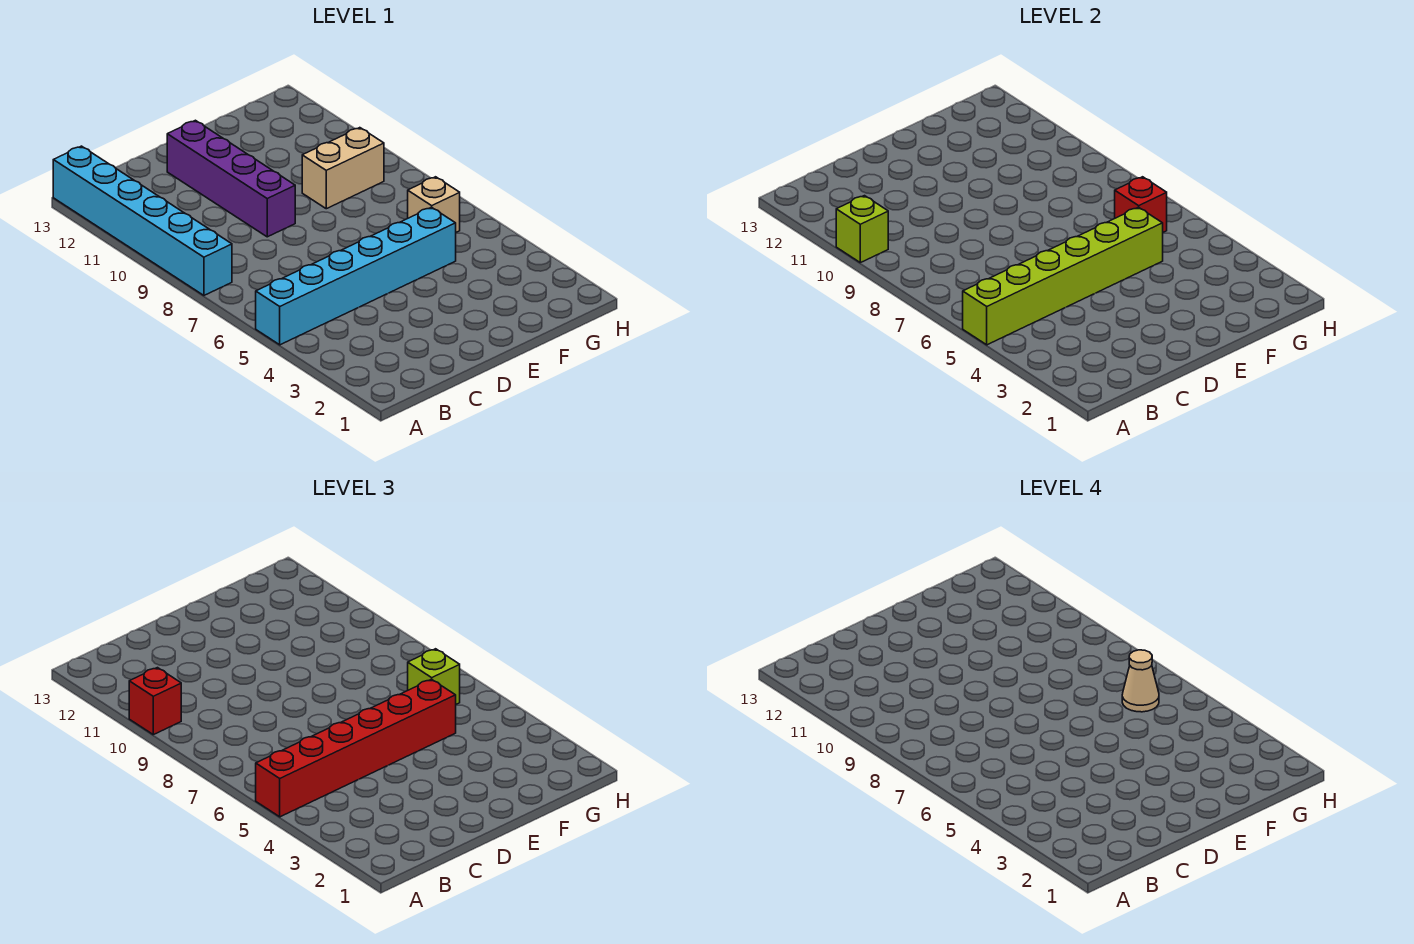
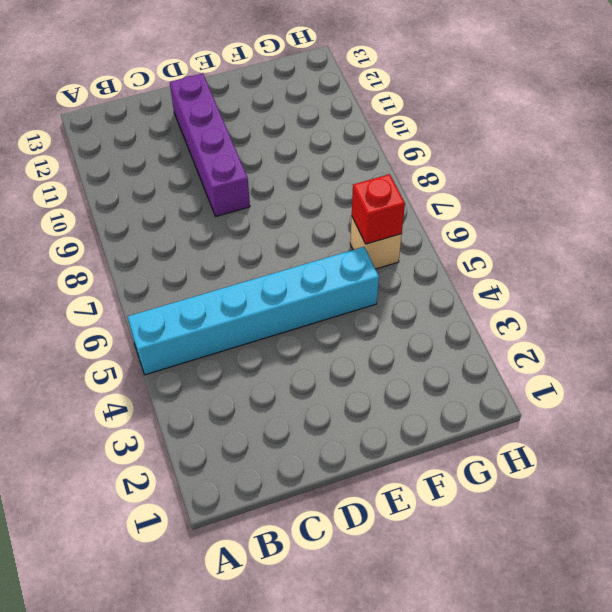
none -> cyan brick A8:A13 level 1
none -> tan brick F9:G9 level 1
none -> lime brick A5:F5 level 2

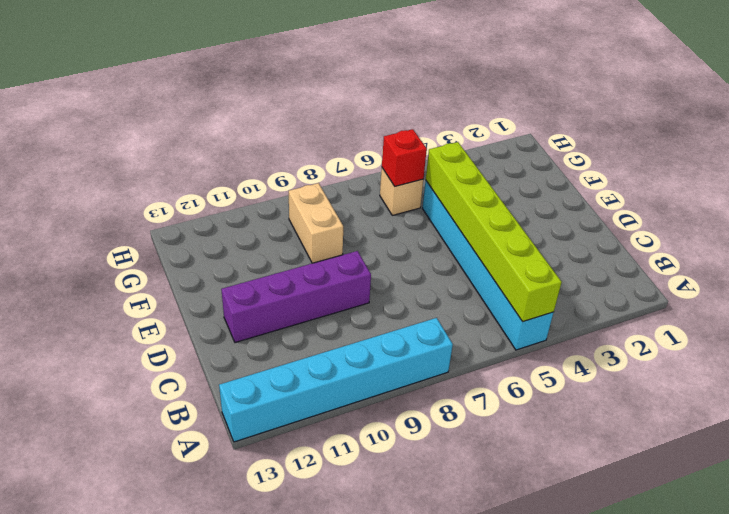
none -> lime brick A10 level 2
none -> red brick A5:F5 level 3
none -> red brick A10 level 3

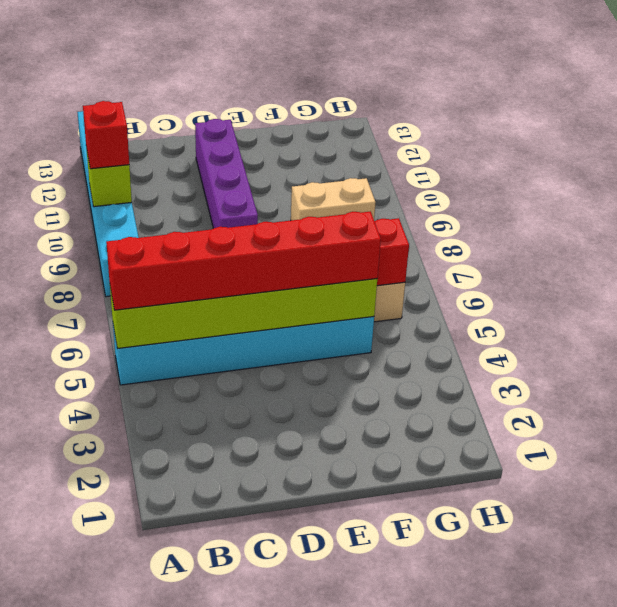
none -> lime brick G6 level 3
none -> tan cone G6 level 4

